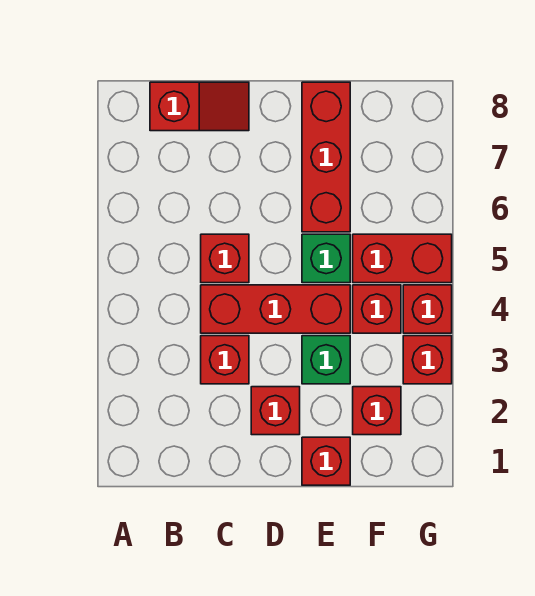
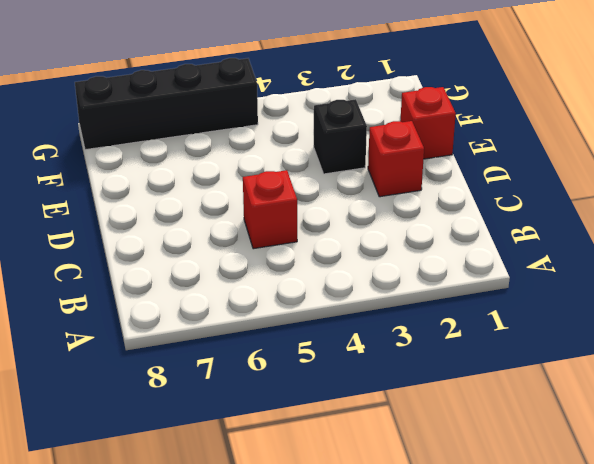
black brick E3 level 1 -> green brick E3 level 1
black brick G5:G8 level 1 -> red brick F5:G5 level 1
none -> red slope B8:C8 level 1 top B
none -> red brick C3 level 1
none -> red brick C4:E4 level 1

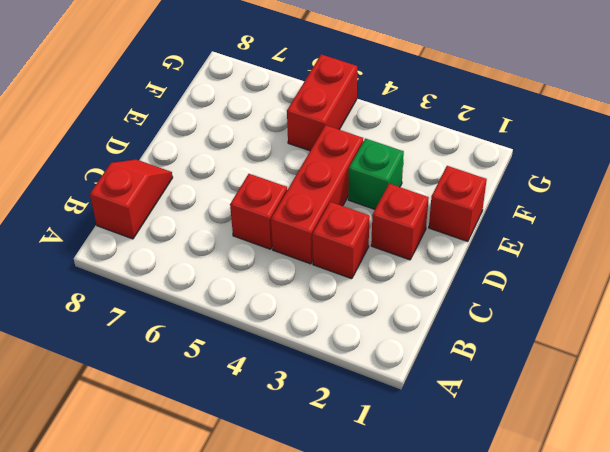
none -> green brick E5 level 1
none -> red brick E6:E8 level 1
none -> red brick F2 level 1

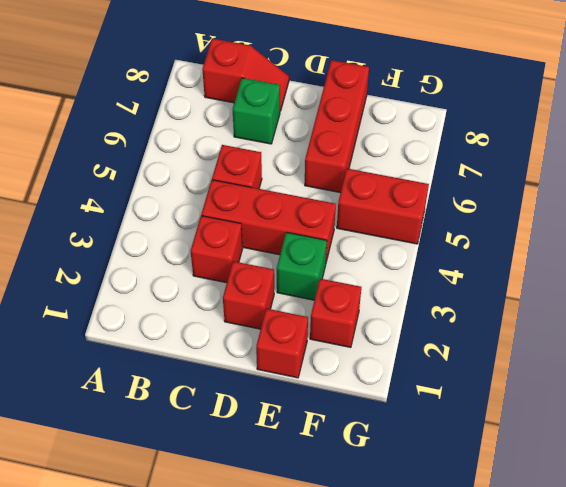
green brick C7 level 1 -> green brick E5 level 1
none -> red brick F4 level 1
none -> red brick G3 level 1
none -> red brick G4 level 1

